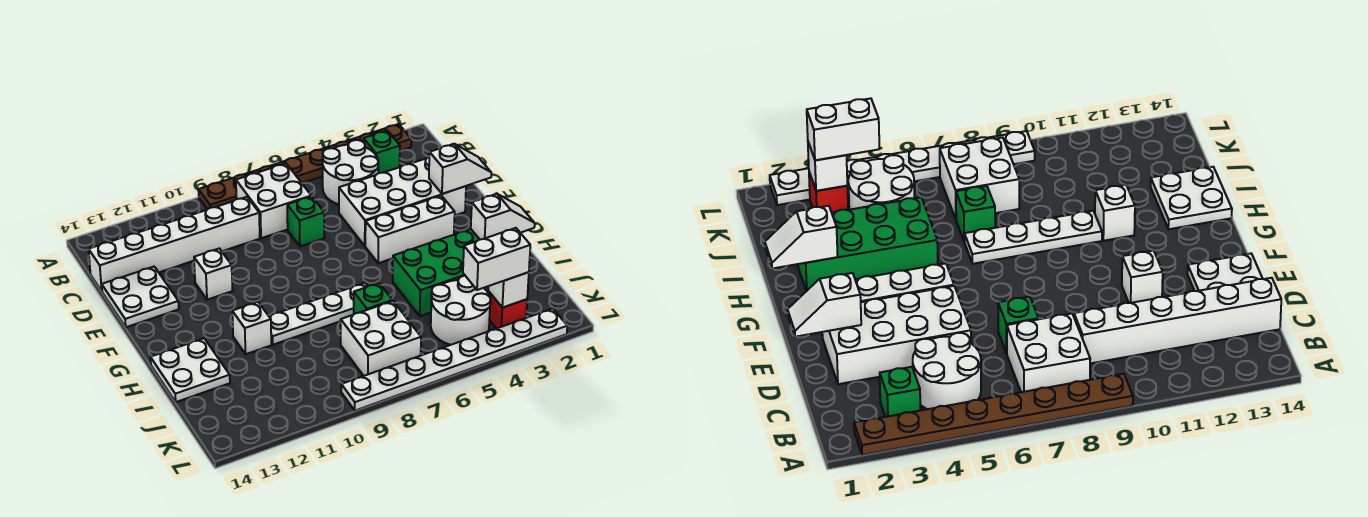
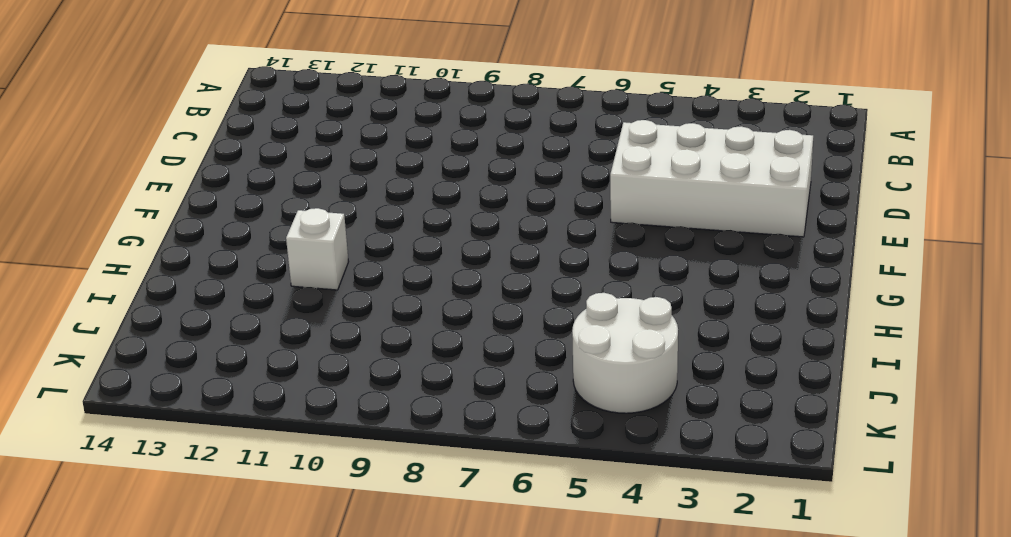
none -> brown plate A2:A9 level 1
none -> green brick B3 level 1
none -> white round brick B4:C5 level 1

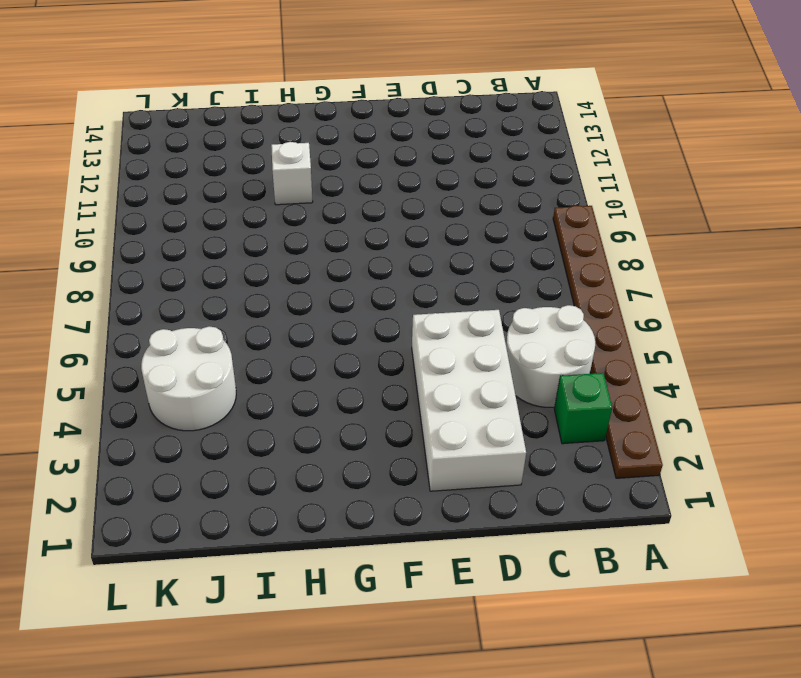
none -> white brick B7:C8 level 1
none -> white brick C9:C14 level 1
none -> green brick D7 level 1

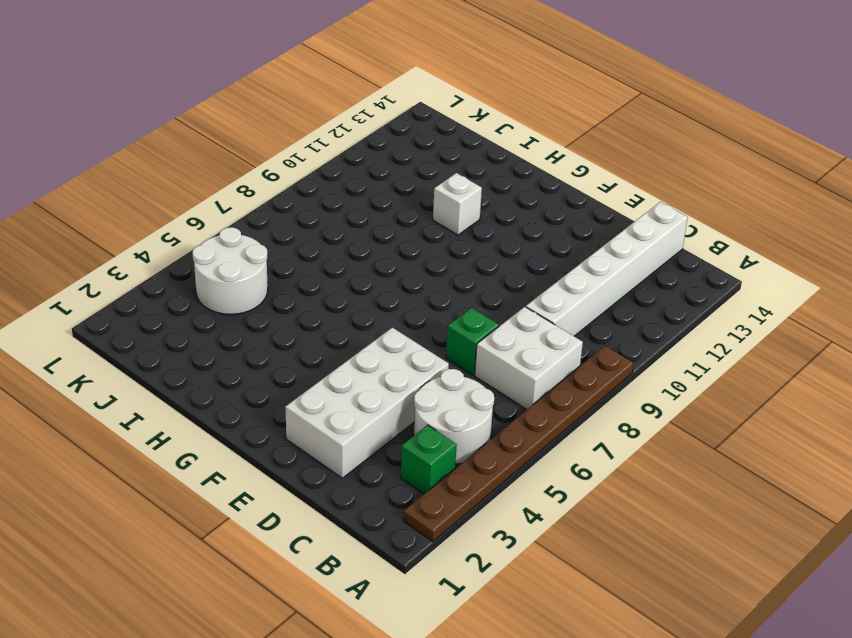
none -> white plate D13:E14 level 1
none -> white brick E11 level 1
none -> white brick F3:F5 level 1

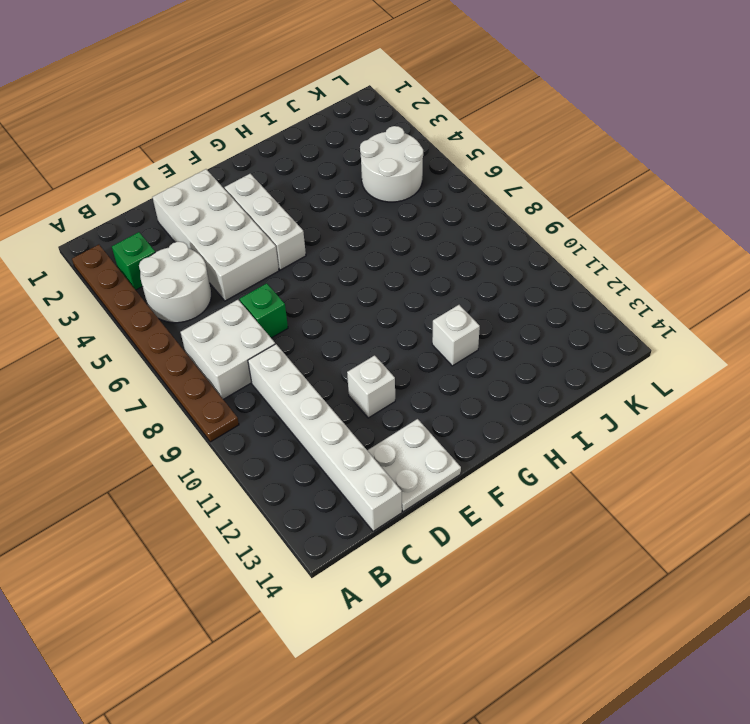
none -> green brick H2:I5 level 1
none -> white plate H7:H10 level 1
none -> white plate H13:I14 level 1

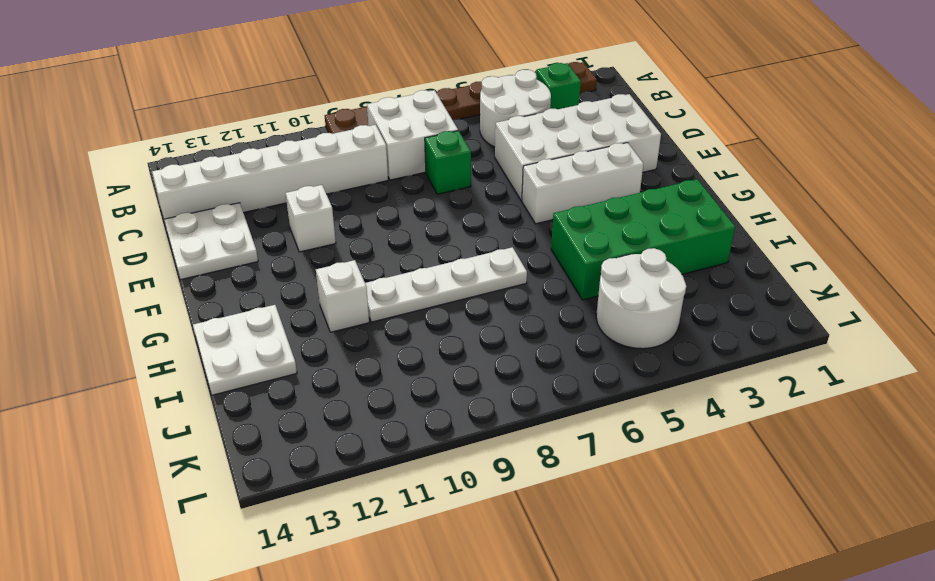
none -> green brick I7 level 1
none -> white brick J7:K8 level 1
none -> red brick K3 level 1

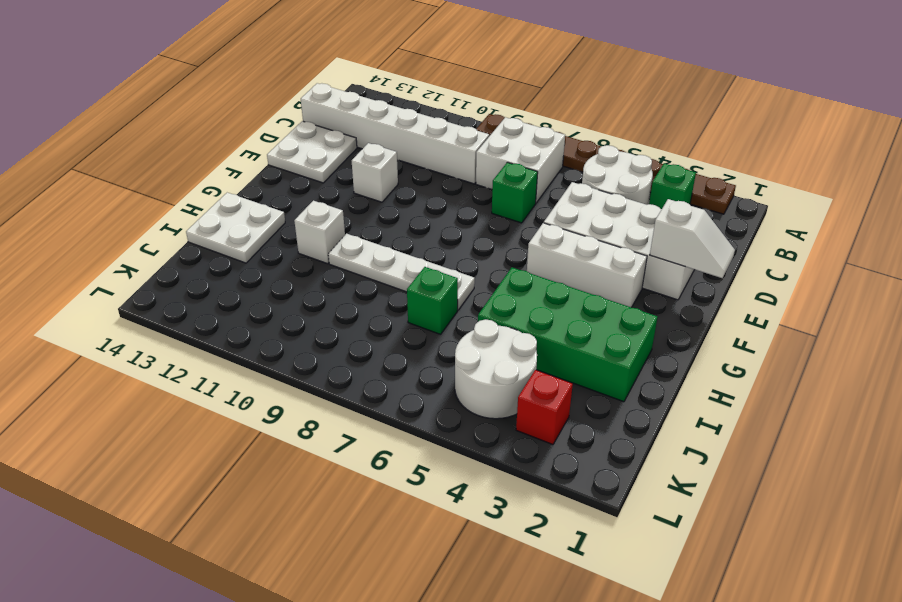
none -> white brick J7:K8 level 1
none -> white plate L2:L9 level 1
none -> white slope H1:H2 level 2 top 2

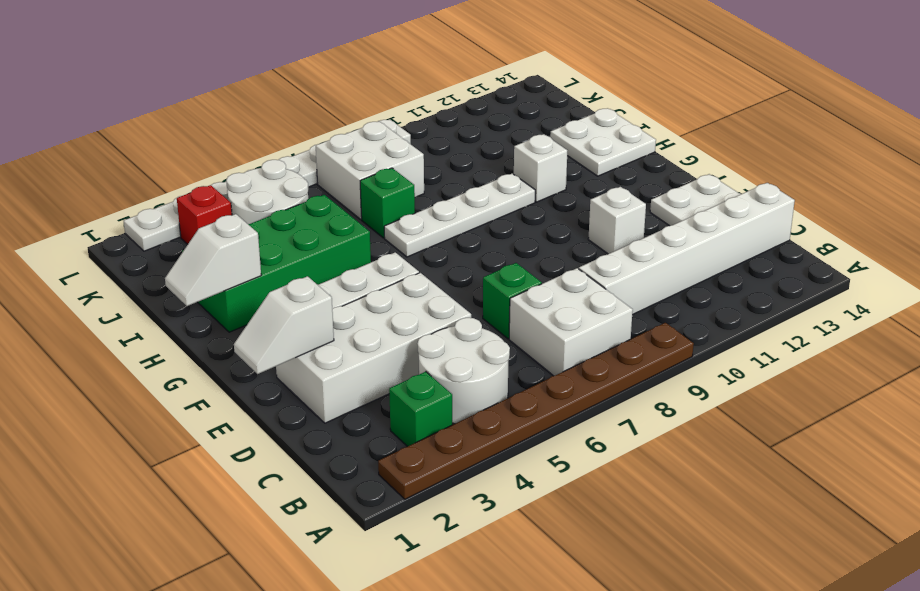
none -> white brick K3 level 2
none -> white brick K3:K4 level 3

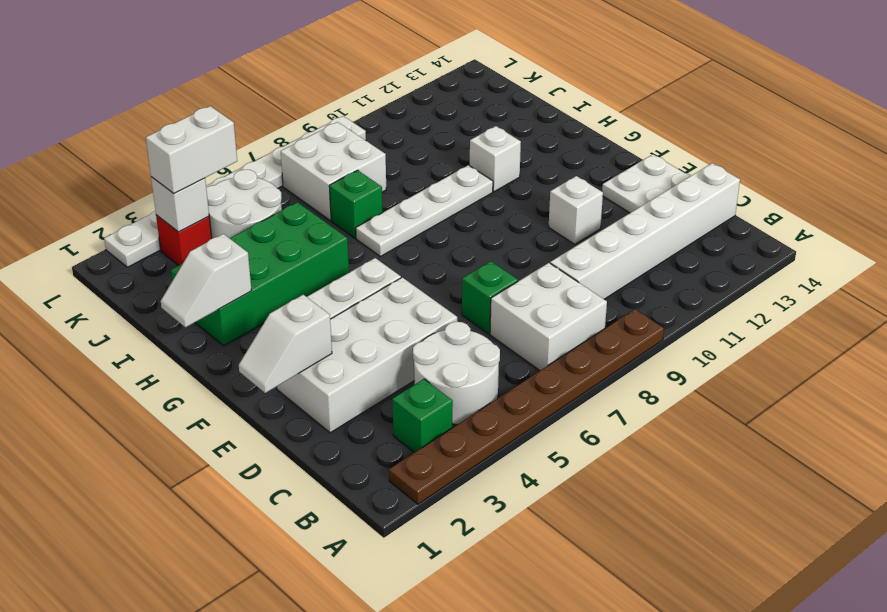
none -> white plate H13:I14 level 1

